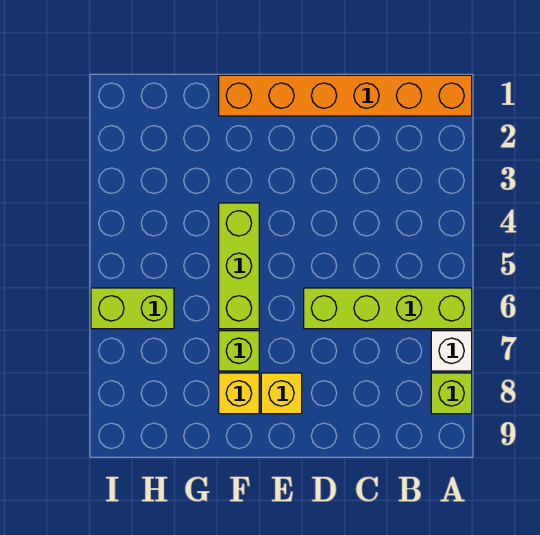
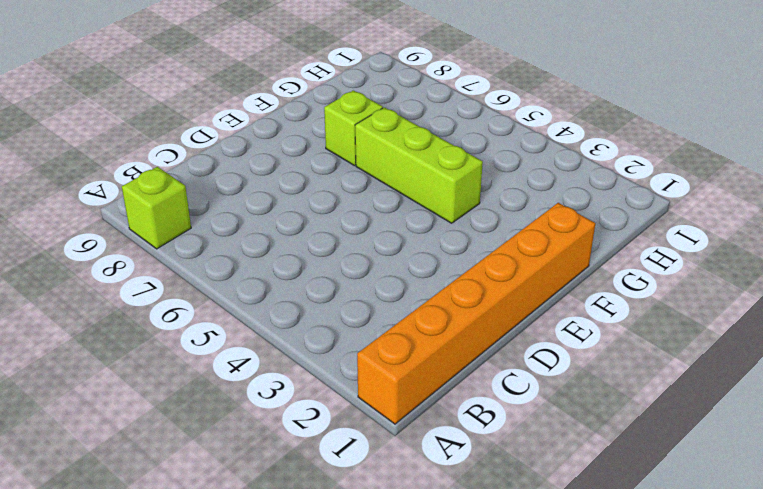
none -> lime brick A6:D6 level 1
none -> white brick A7 level 1

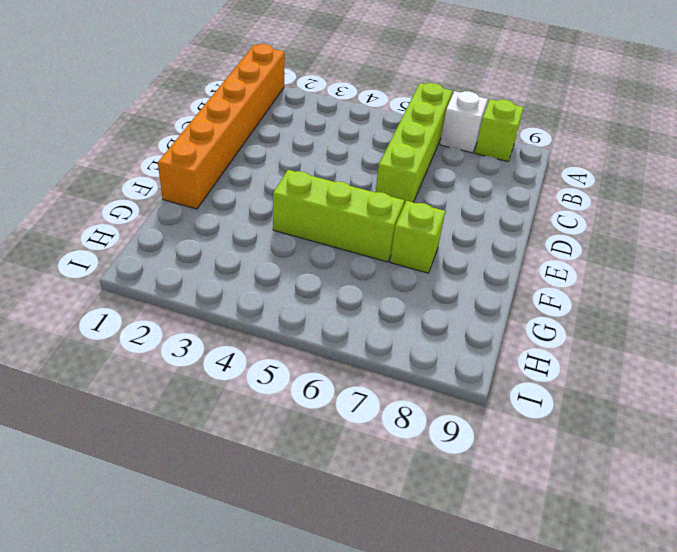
none -> yellow brick E8 level 1
none -> yellow brick F8 level 1

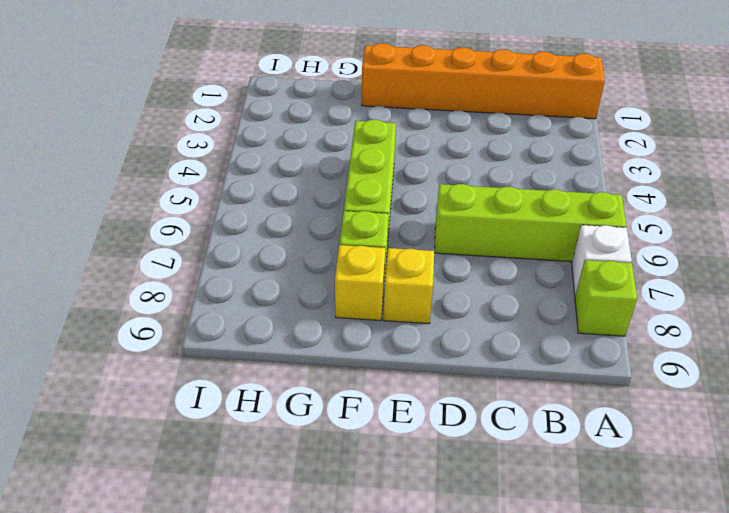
none -> lime brick H6:I6 level 1

